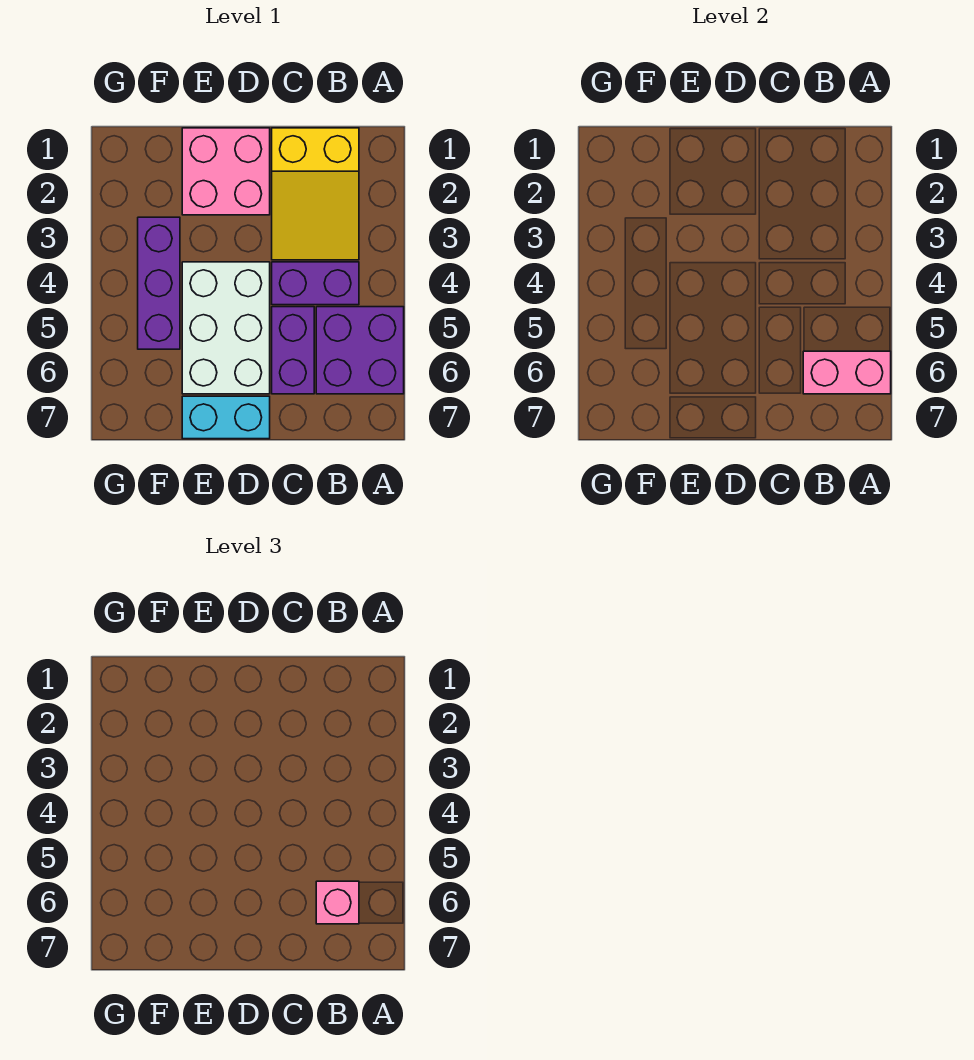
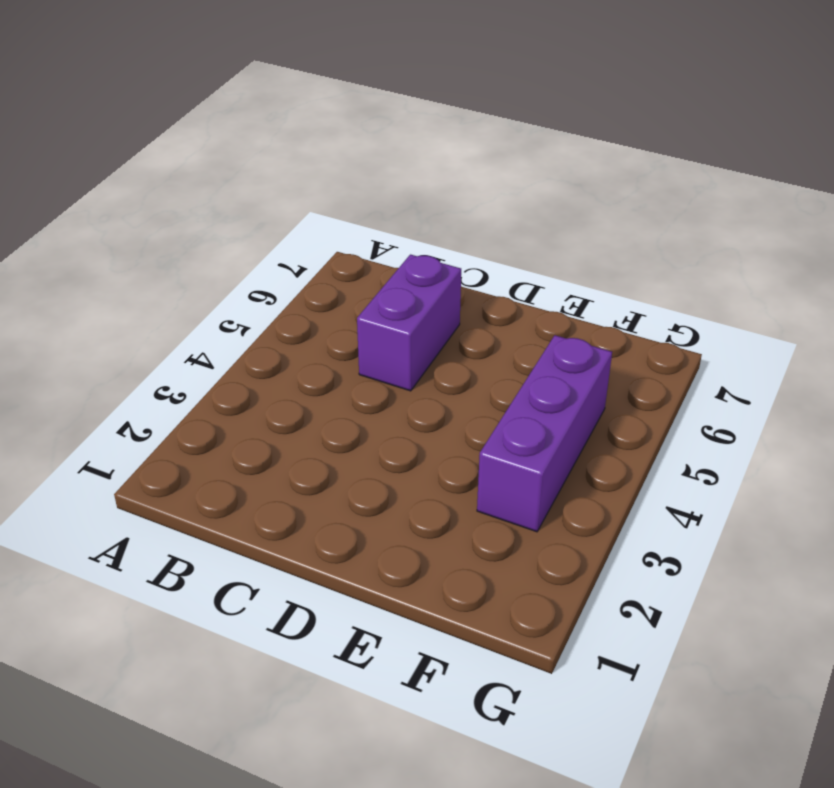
none -> purple brick A5:B6 level 1
none -> yellow slope B1:C3 level 1 top 1

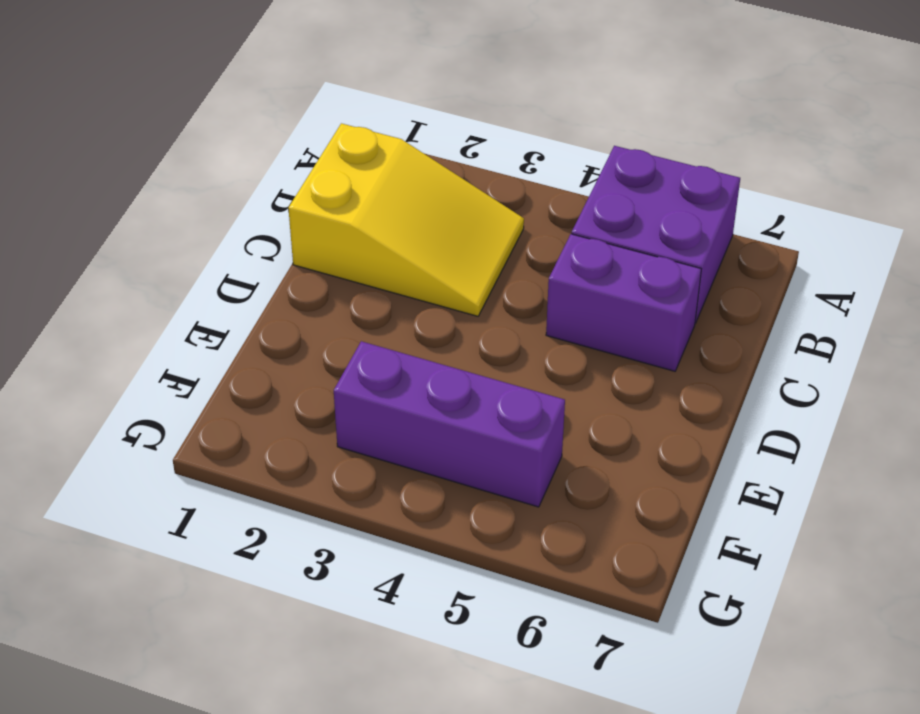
none -> purple brick B4:C4 level 1
none -> pink brick D1:E2 level 1

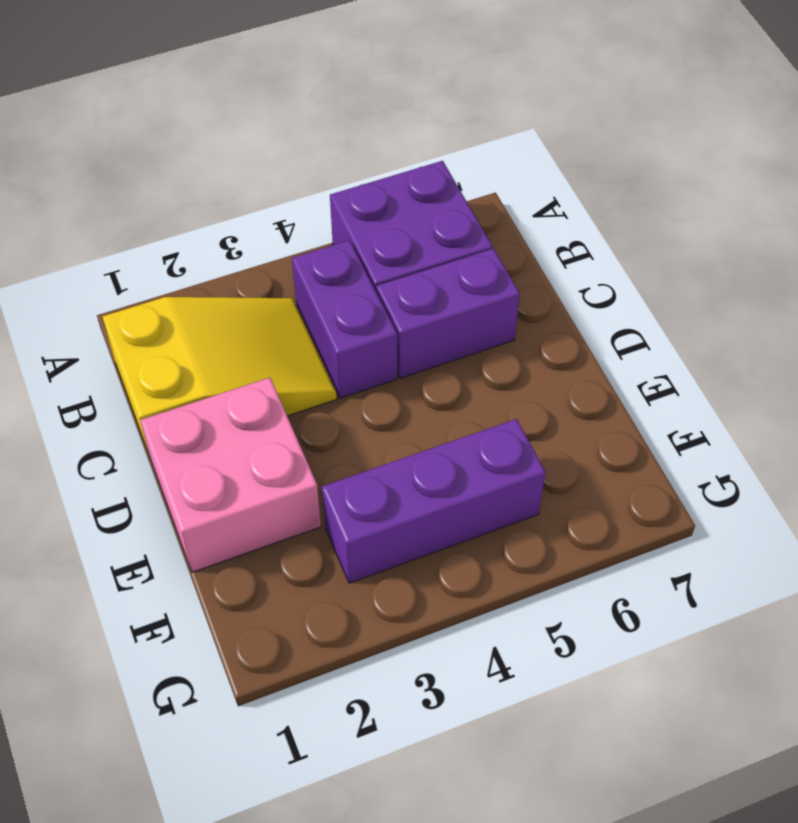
none -> white brick D4:E6 level 1
none -> cyan brick D7:E7 level 1

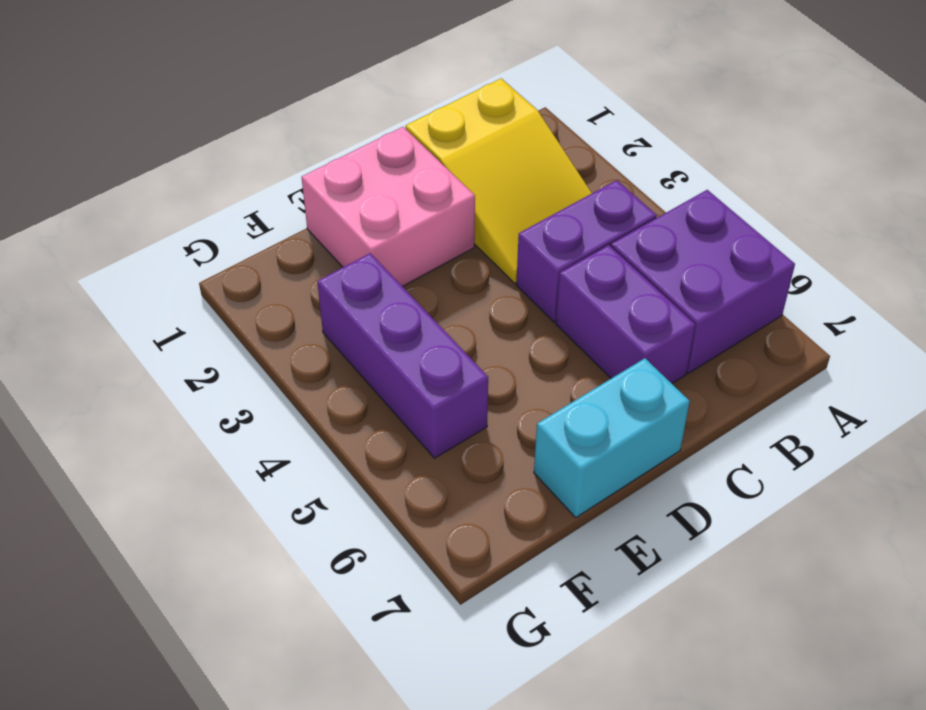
none -> white brick D4:E6 level 1
none -> pink brick A6:B6 level 2

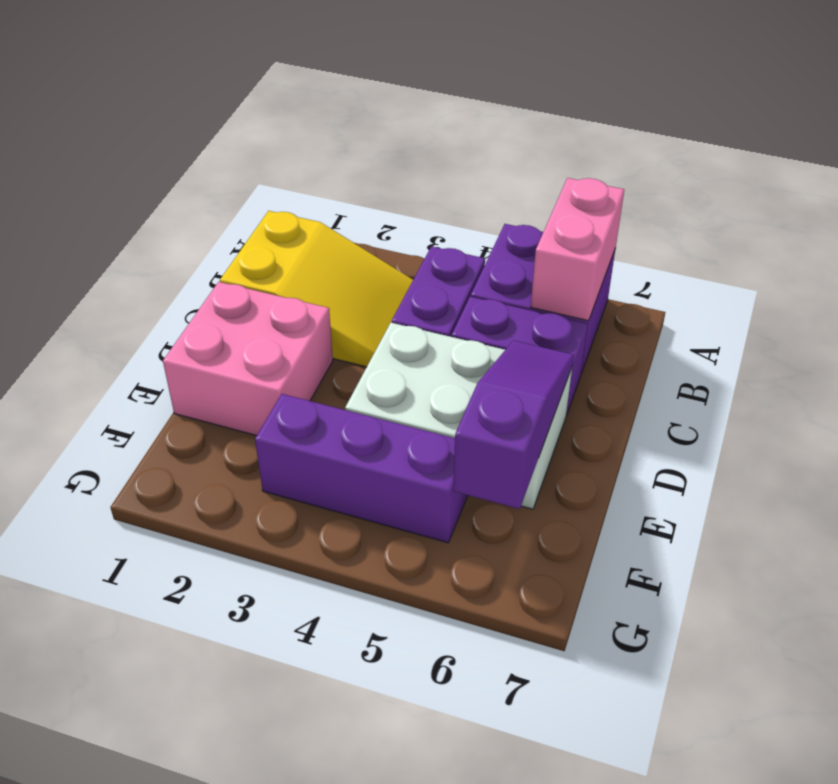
purple slope D6:F6 level 2 top F -> none
none -> cyan brick D7:E7 level 1
none -> pink brick B6 level 3

